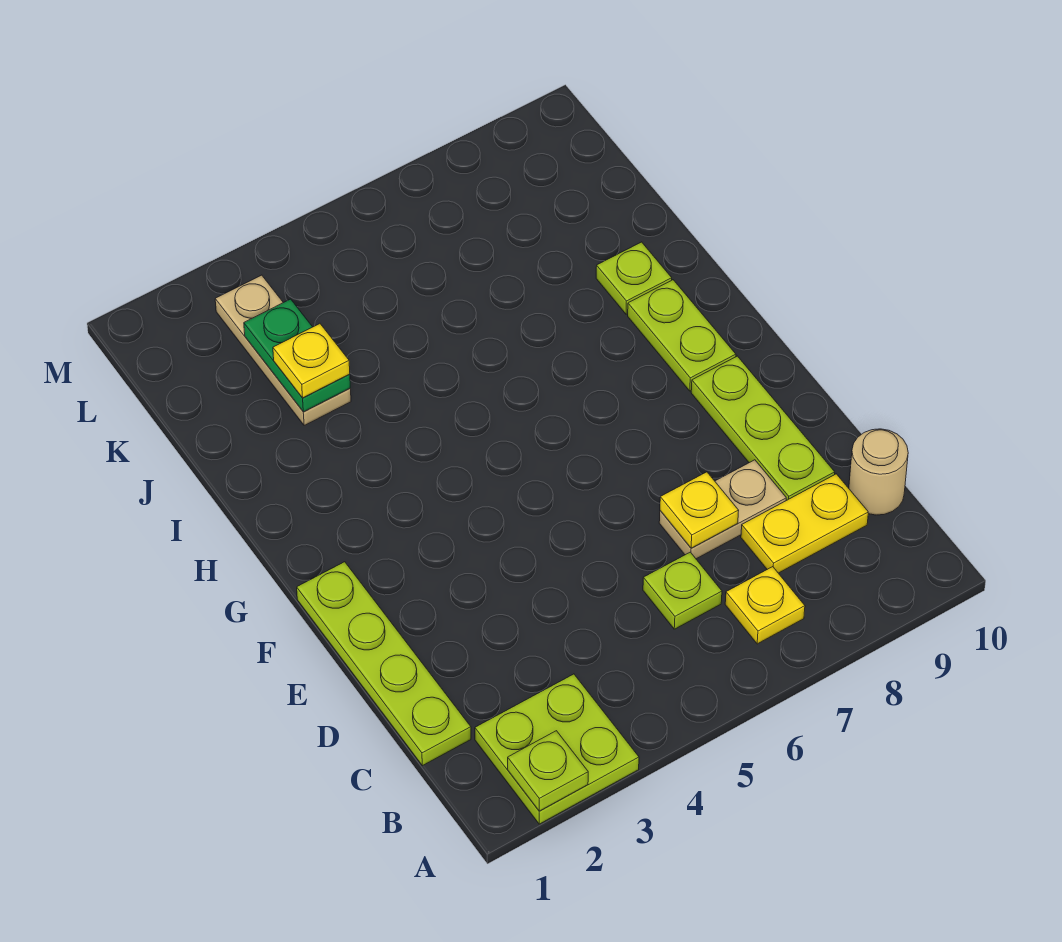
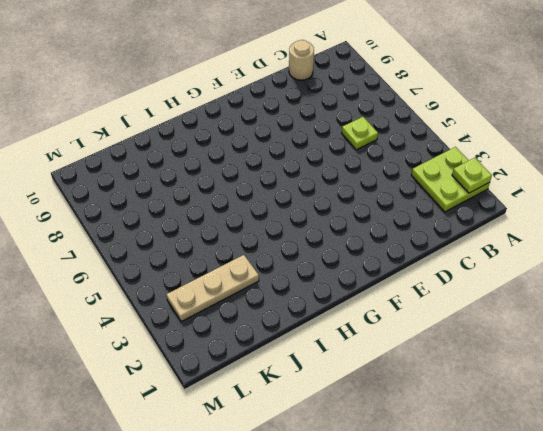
none -> yellow plate B7 level 1
none -> lime plate C1:F1 level 1
none -> yellow plate C8:C9 level 1

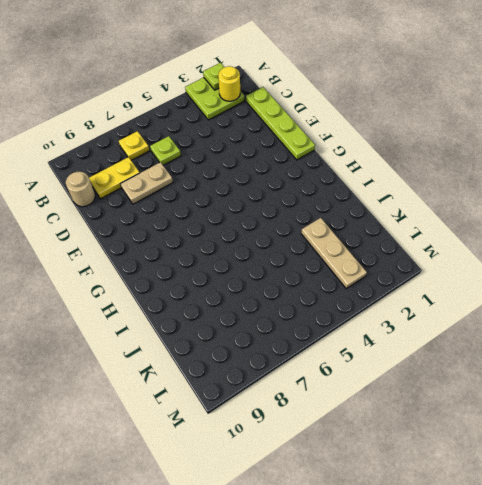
yellow round brick B2 level 2 -> none
none -> lime plate D9:F9 level 1
none -> lime plate G9:H9 level 1
none -> lime plate I9 level 1

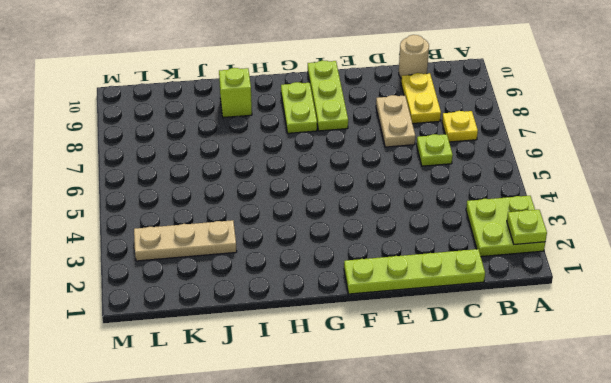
lime plate F8:F10 level 1 -> lime plate D9:F9 level 1
lime plate G8:G9 level 1 -> lime plate G9:H9 level 1
lime brick I9 level 1 -> lime plate I9 level 1
none -> yellow plate D7 level 2
none -> green plate J3:K3 level 2
none -> yellow plate J3 level 3

